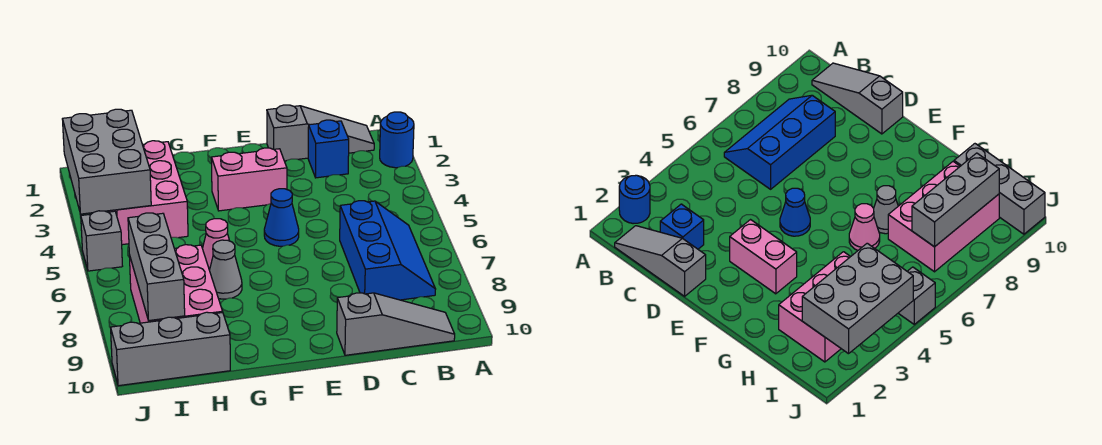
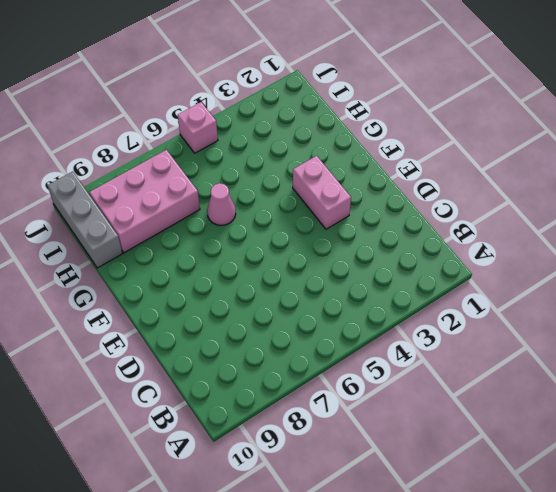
pink brick J5 level 1 -> grey brick J5 level 1
none -> blue round brick A2 level 1
none -> grey slope B1:D1 level 1 top D
none -> blue slope B6:C8 level 1 top C

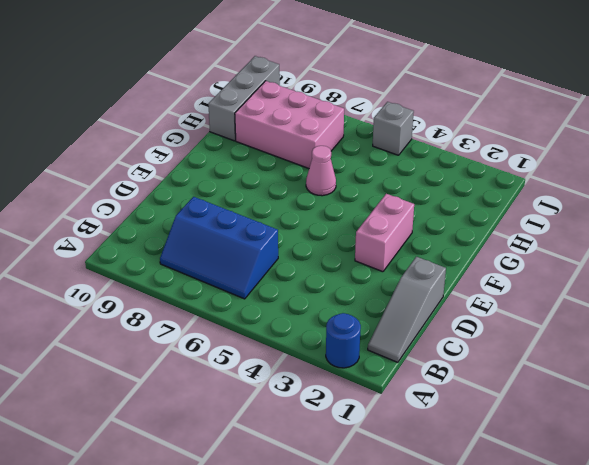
none -> grey slope B10:D10 level 1 top D
none -> blue brick C2 level 1
none -> blue cone E5 level 1

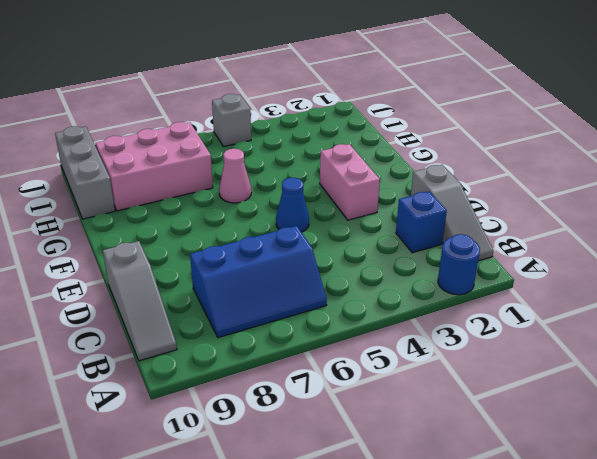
none -> grey cone G7 level 1
none -> pink brick H2:I4 level 1
none -> grey brick I2:J4 level 2

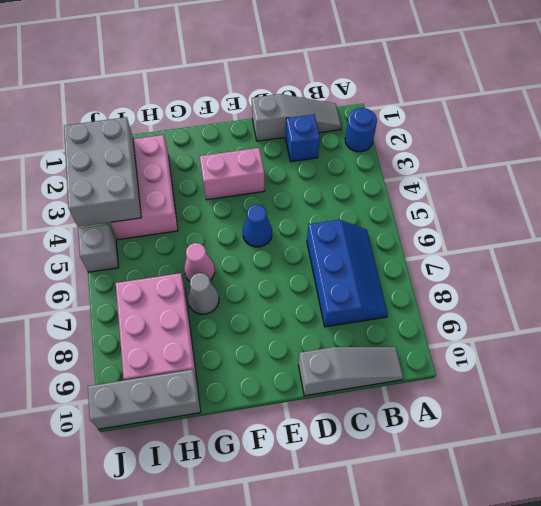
none -> grey brick I7:I9 level 2

